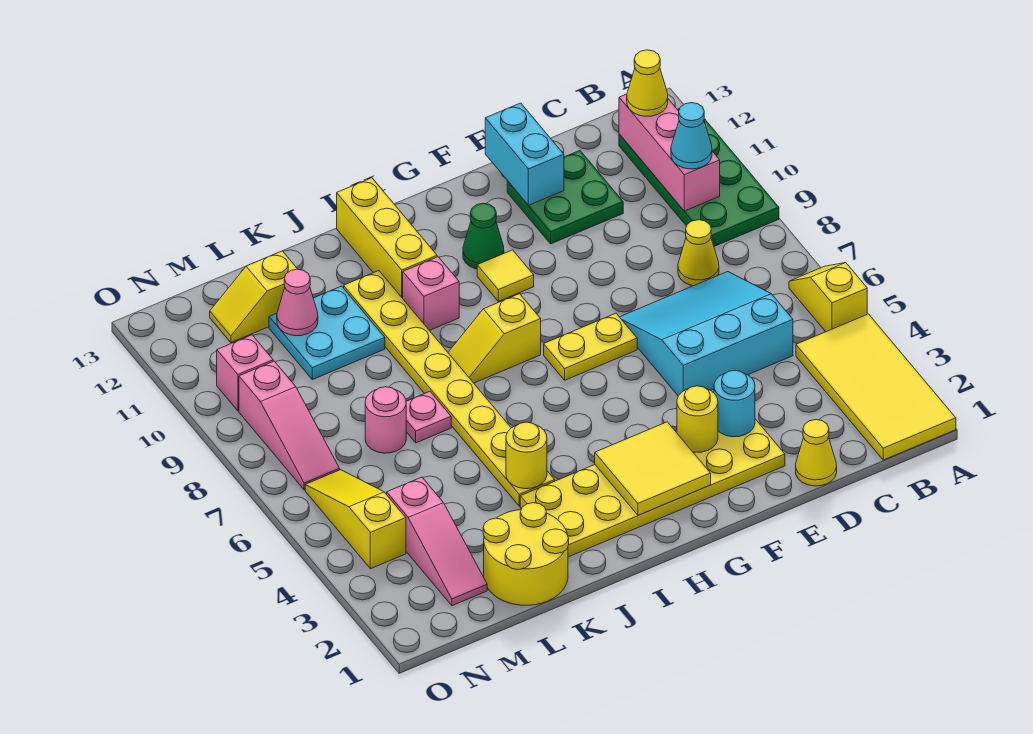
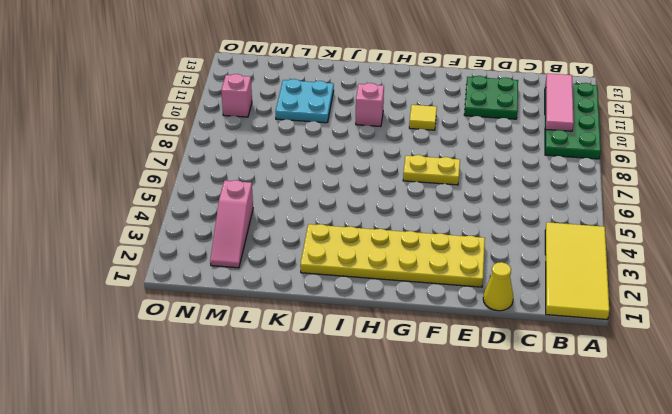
pink tile B10:B12 level 2 -> pink brick B10:B12 level 2
none -> yellow slope A5:A6 level 1 top 5
none -> cyan slope C5:E7 level 1 top 5
none -> yellow cone C8 level 1
none -> green cone G11 level 1

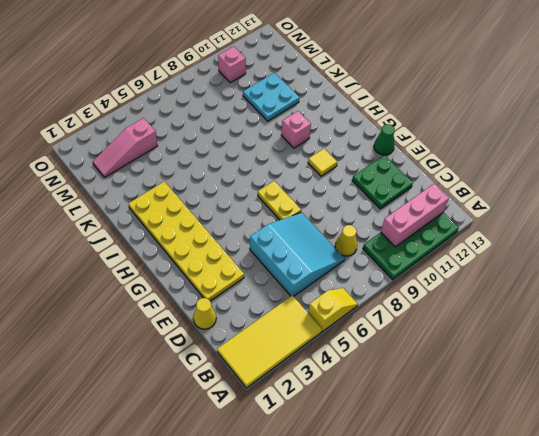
green cone F13 level 1 -> green cone G11 level 1
none -> yellow slope H8:I8 level 1 top H
none -> yellow brick I11:I13 level 1
none -> yellow plate J4:J11 level 1
none -> yellow round brick K1:L2 level 1

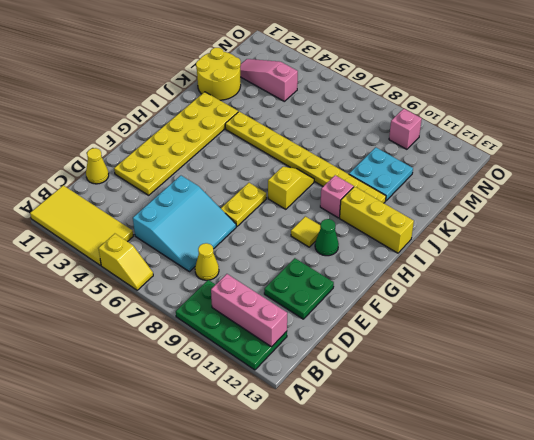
none -> pink plate K7 level 1
none -> pink round brick L7 level 1
none -> yellow slope L12:M12 level 1 top L
none -> yellow slope N4:N6 level 1 top 4

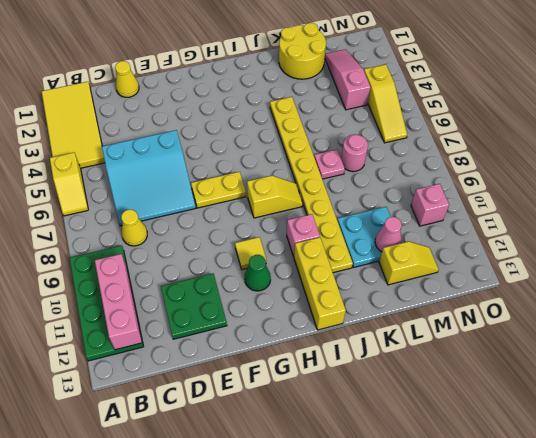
none -> yellow plate E2:J3 level 1
none -> pink slope N7:N9 level 1 top 9
none -> cyan round brick E3 level 2
none -> cyan brick E12:E13 level 2

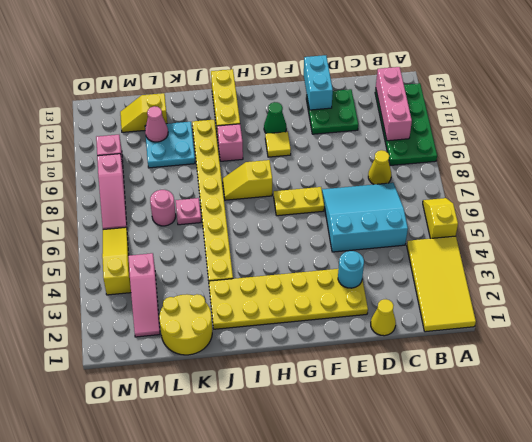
none -> yellow round brick F3 level 2
none -> yellow tile G2:H3 level 2
none -> yellow round brick J4 level 2
none -> cyan cone B10 level 3

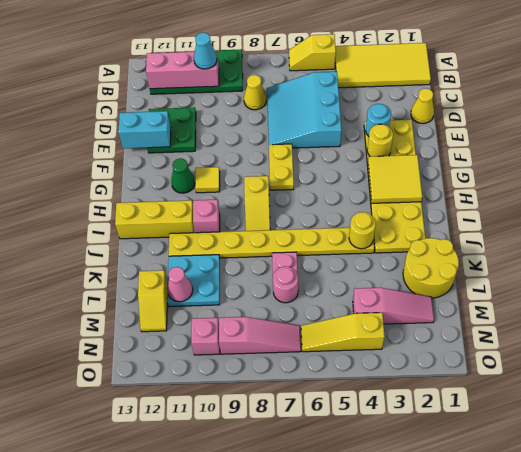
none -> yellow cone B12 level 3

